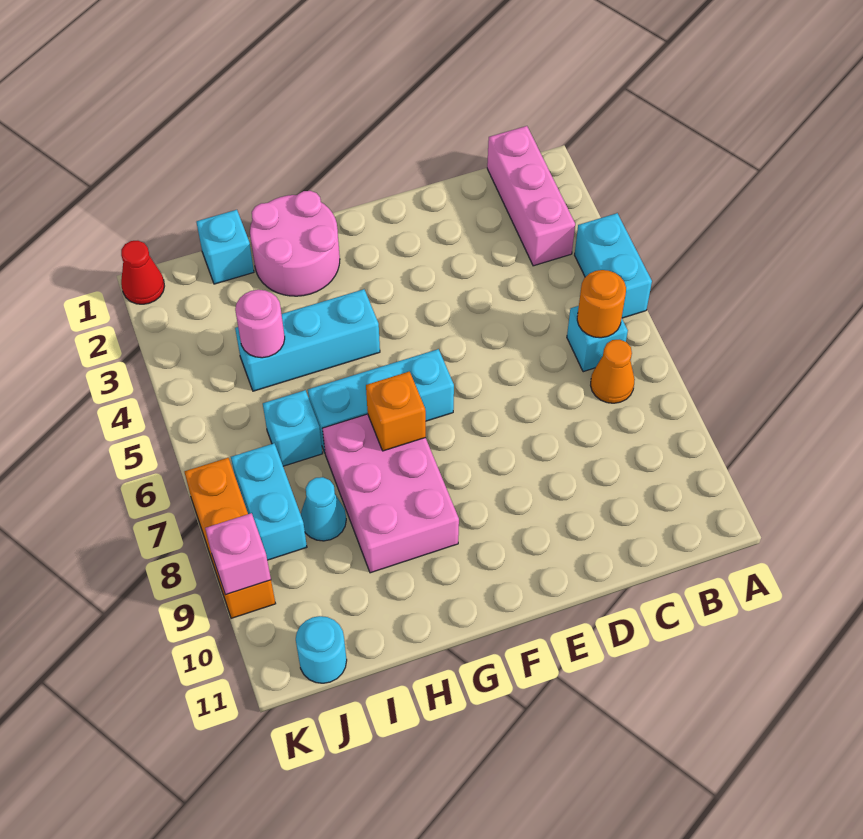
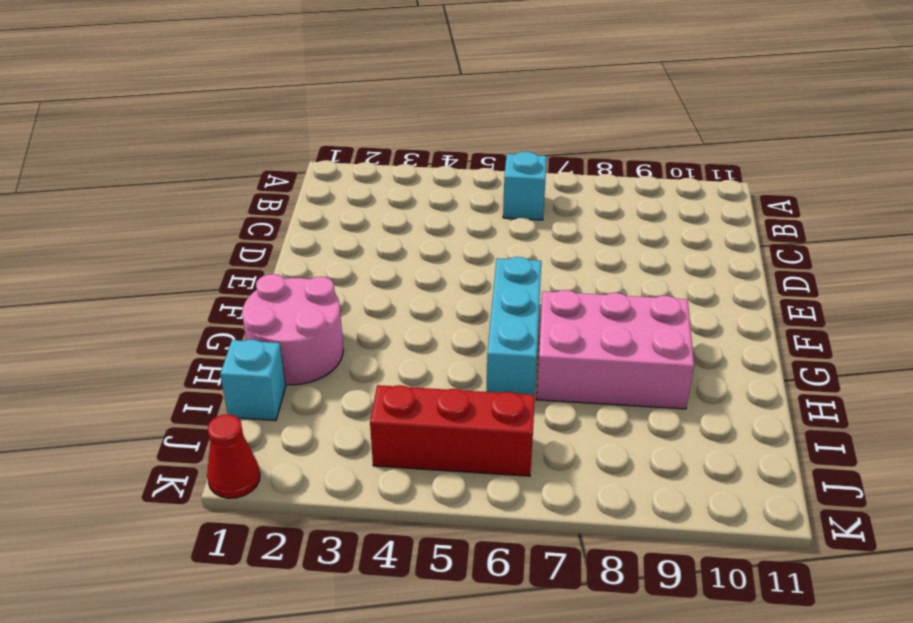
red brick J4:J6 level 1 -> none
none -> cyan brick A4:A5 level 1
none -> pink brick B1:B3 level 1
none -> orange cone B7 level 1

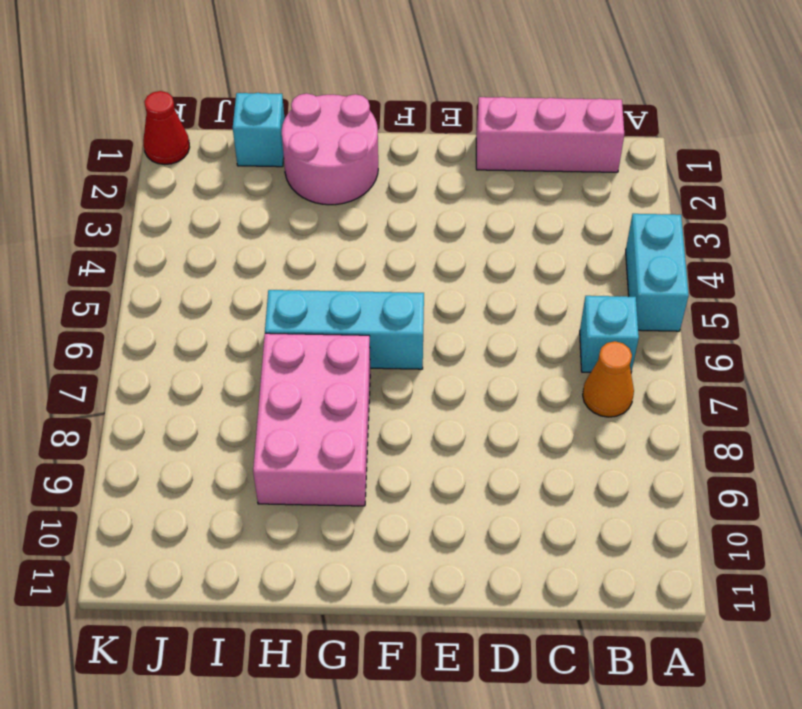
pink brick B1:D1 level 1 -> pink brick B1:B3 level 1
none -> cyan brick G4:I4 level 1
none -> cyan brick I6 level 1
none -> cyan cone I8 level 1

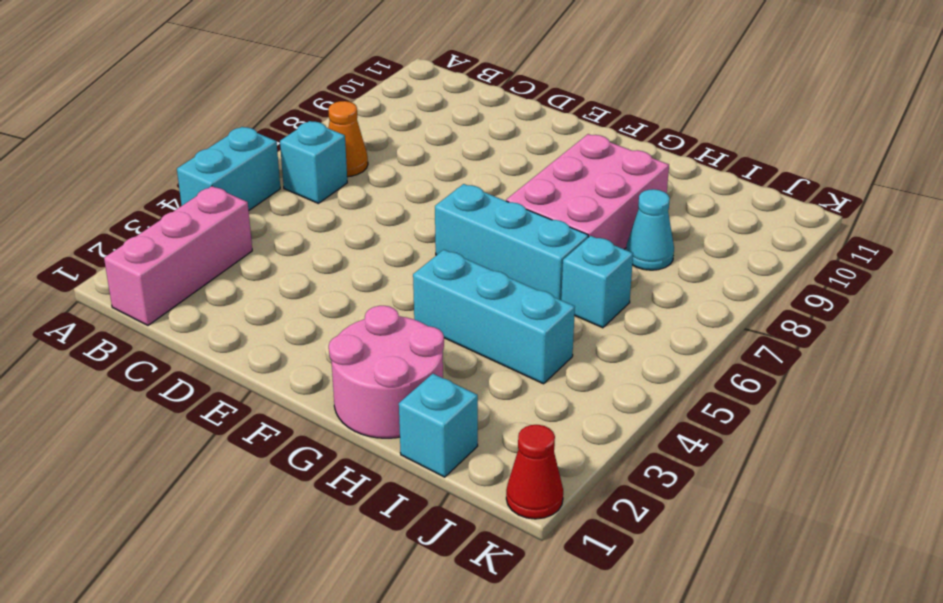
none -> cyan brick J7:J8 level 1
none -> cyan round brick J11 level 1
none -> orange brick K7:K9 level 1

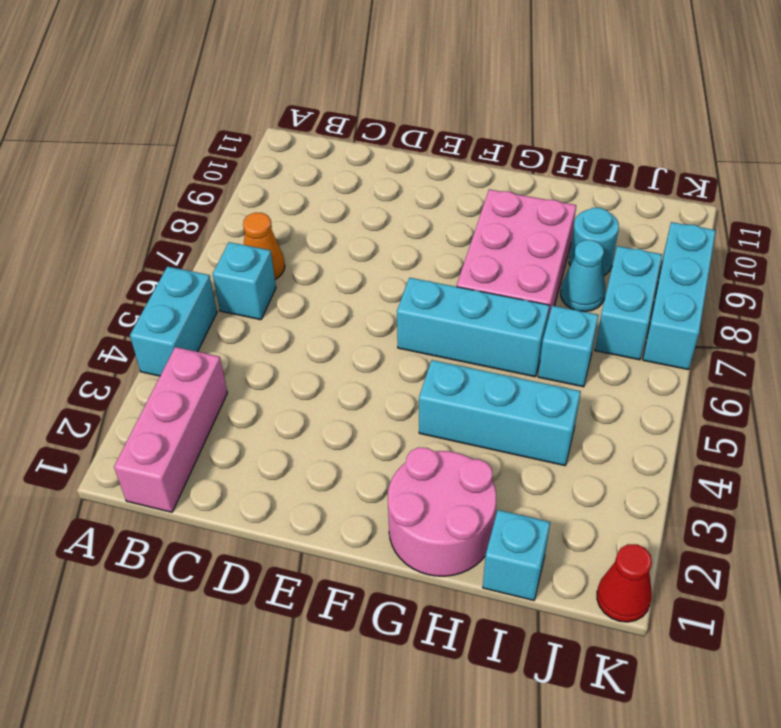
cyan round brick I9 level 1 -> cyan round brick J11 level 1
cyan brick K7:K9 level 1 -> orange brick K7:K9 level 1
none -> orange round brick B6 level 2
none -> orange brick G7 level 2
none -> pink round brick I4 level 2

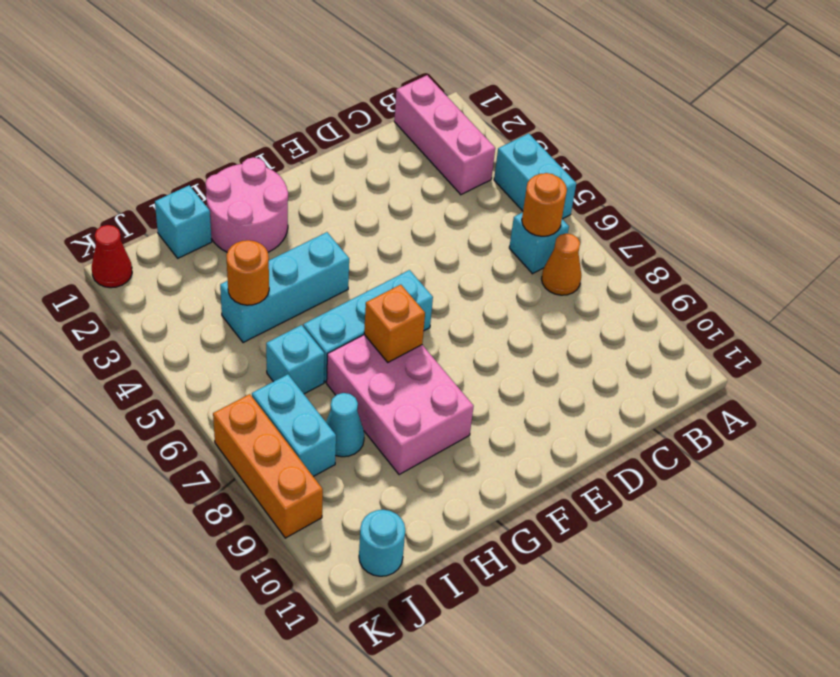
orange round brick I4 level 2 -> pink round brick I4 level 2
none -> pink brick K9 level 2

